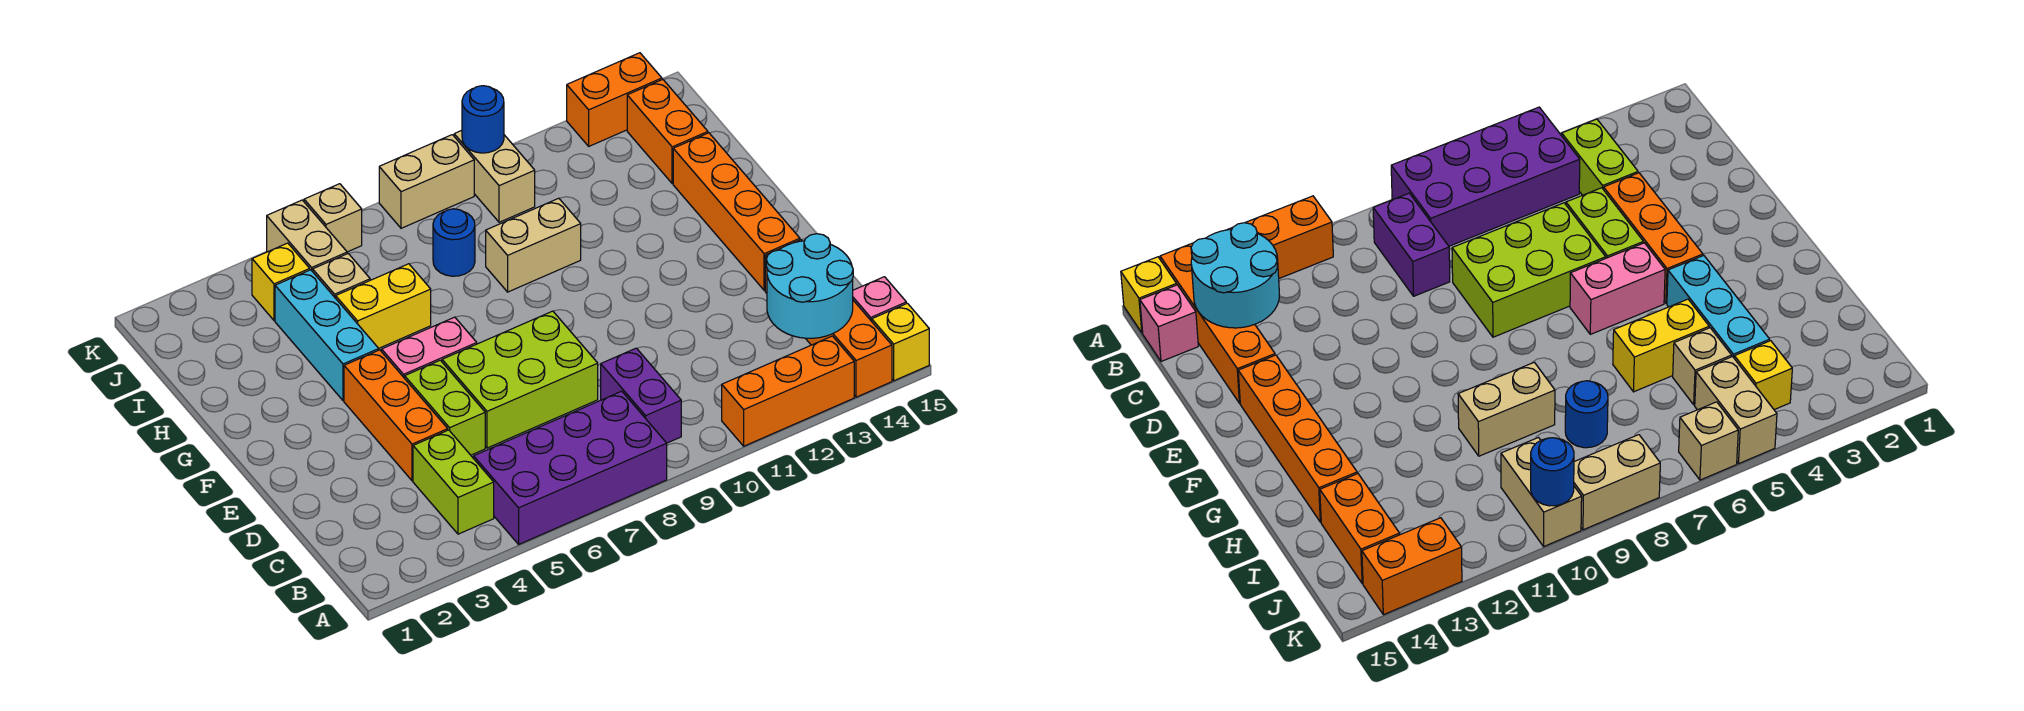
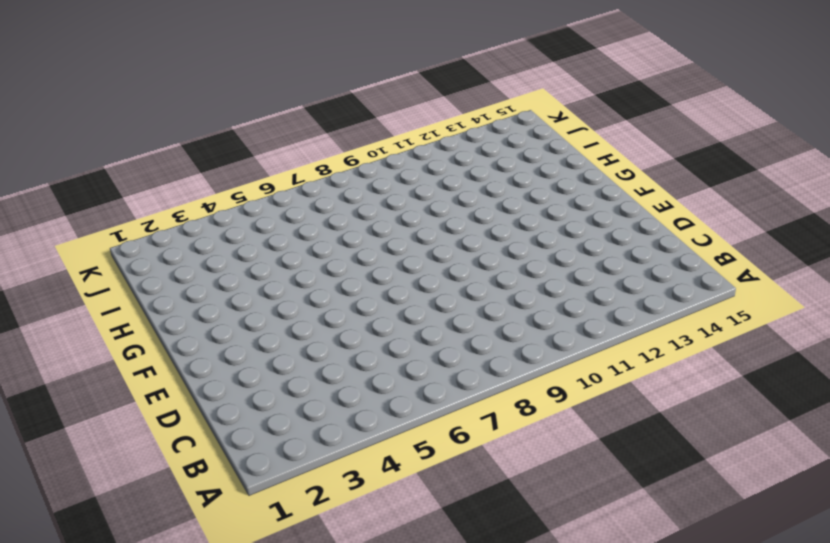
none -> purple brick A5:B8 level 1
none -> orange brick A11:A13 level 1
none -> orange brick A14:D14 level 1

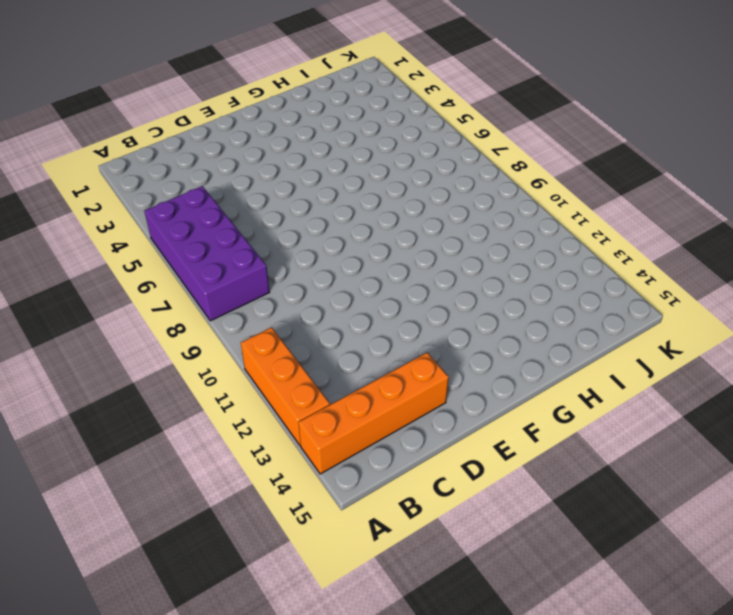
none -> yellow brick A15 level 1
none -> lime brick B4:C4 level 1
none -> purple brick B9:C9 level 1

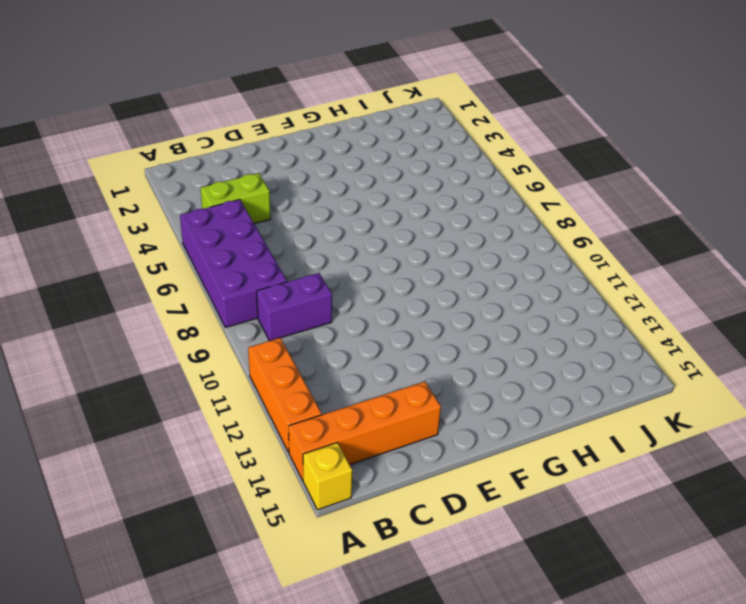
none -> pink brick B15 level 1
none -> orange brick D4:F4 level 1
none -> lime brick D5:E5 level 1

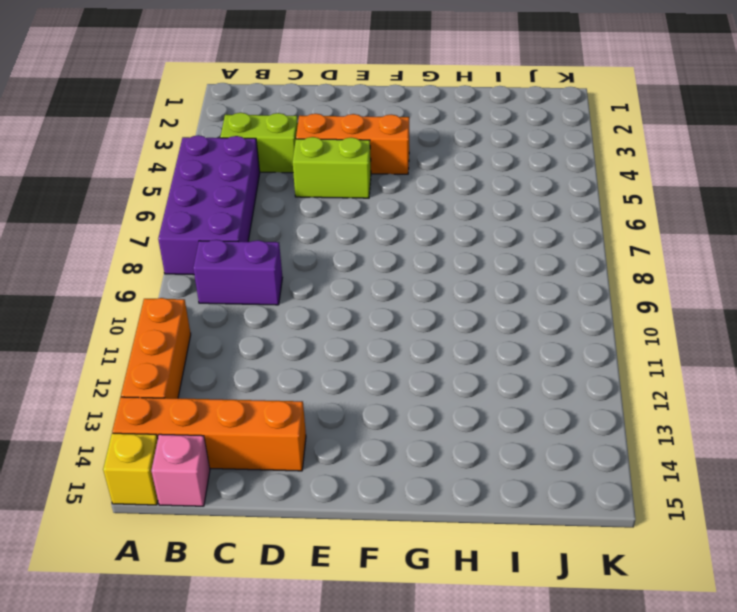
none -> lime brick D6:E8 level 1
none -> orange brick E14:H14 level 1
none -> pink brick F5:F6 level 1

